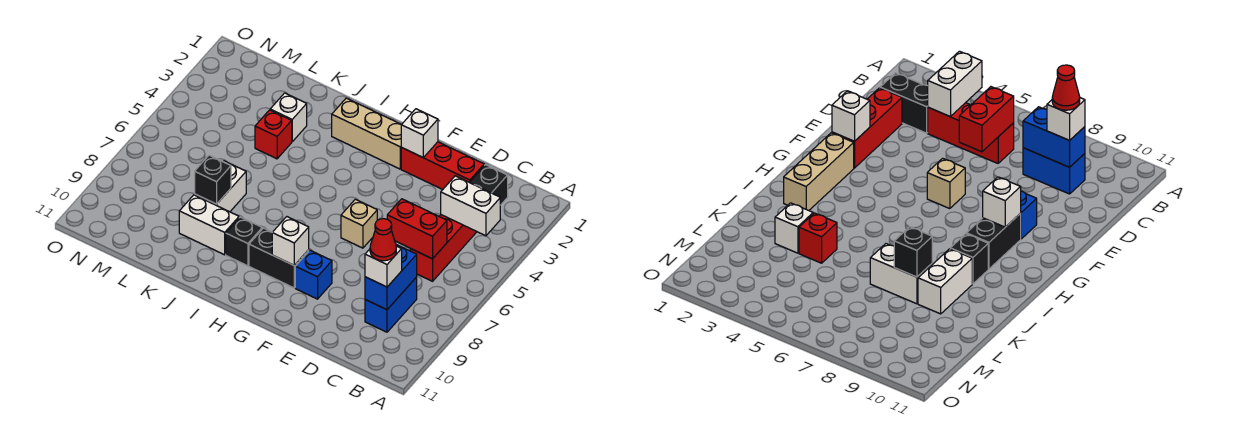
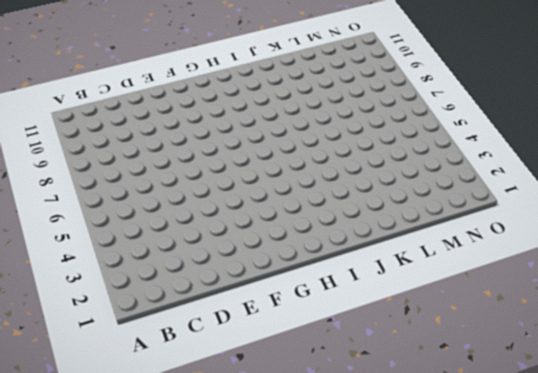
none -> black brick C2:C3 level 1
none -> red brick C4:C6 level 1
none -> blue brick C8:C9 level 1

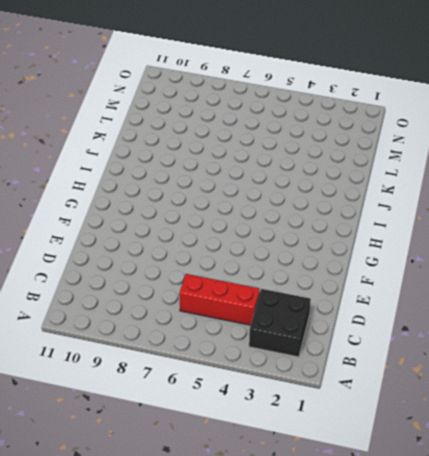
black brick B2:C3 level 1 -> black brick C2:C3 level 1
none -> blue brick C8:C9 level 1
none -> red brick D2:F2 level 1
none -> tan brick F6 level 1

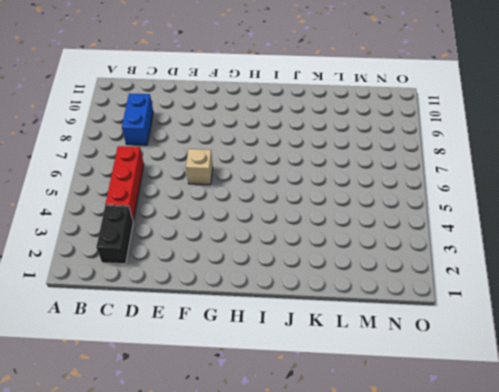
none -> red brick D2:F2 level 1
none -> blue brick F9 level 1
none -> tan brick G2:I2 level 1

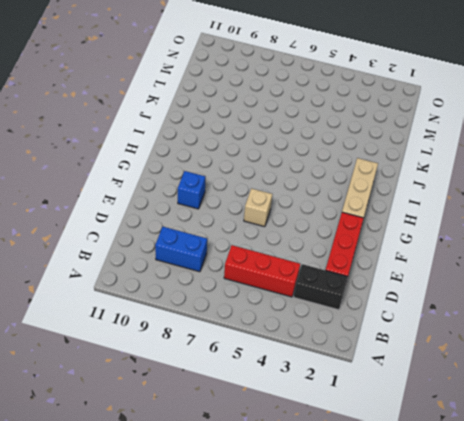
none -> black brick G9:H9 level 1
none -> black brick I9 level 1
none -> white brick J9:K9 level 1

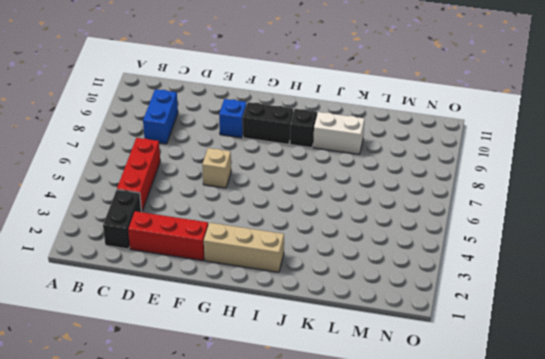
none -> white brick K3 level 1
none -> red brick K4 level 1
none -> white brick K7:K8 level 1

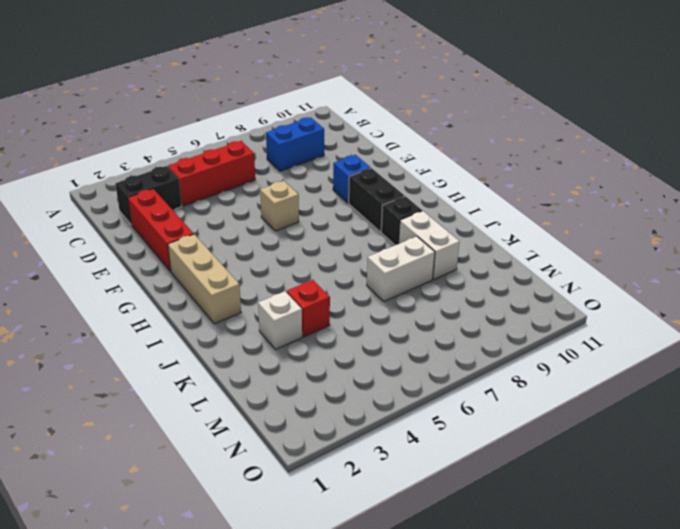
none -> white brick B4:C4 level 2
none -> red brick C6:D6 level 2
none -> blue brick C8:C9 level 2

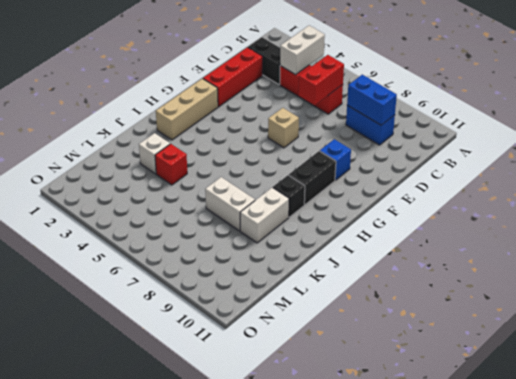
none -> white brick F2 level 2
none -> white brick G9 level 2
none -> black brick K8 level 2

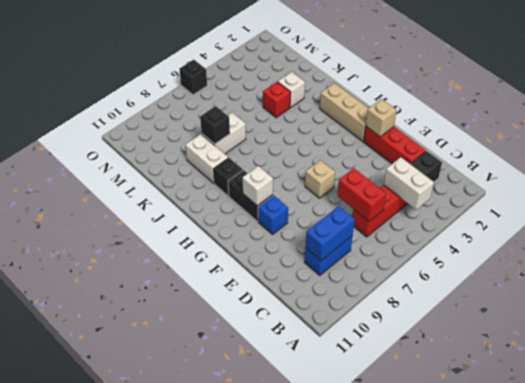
tan brick F2 level 2 -> white brick F2 level 2
black brick O6 level 1 -> none
none -> white brick C9 level 3
none -> red cone C9 level 4

